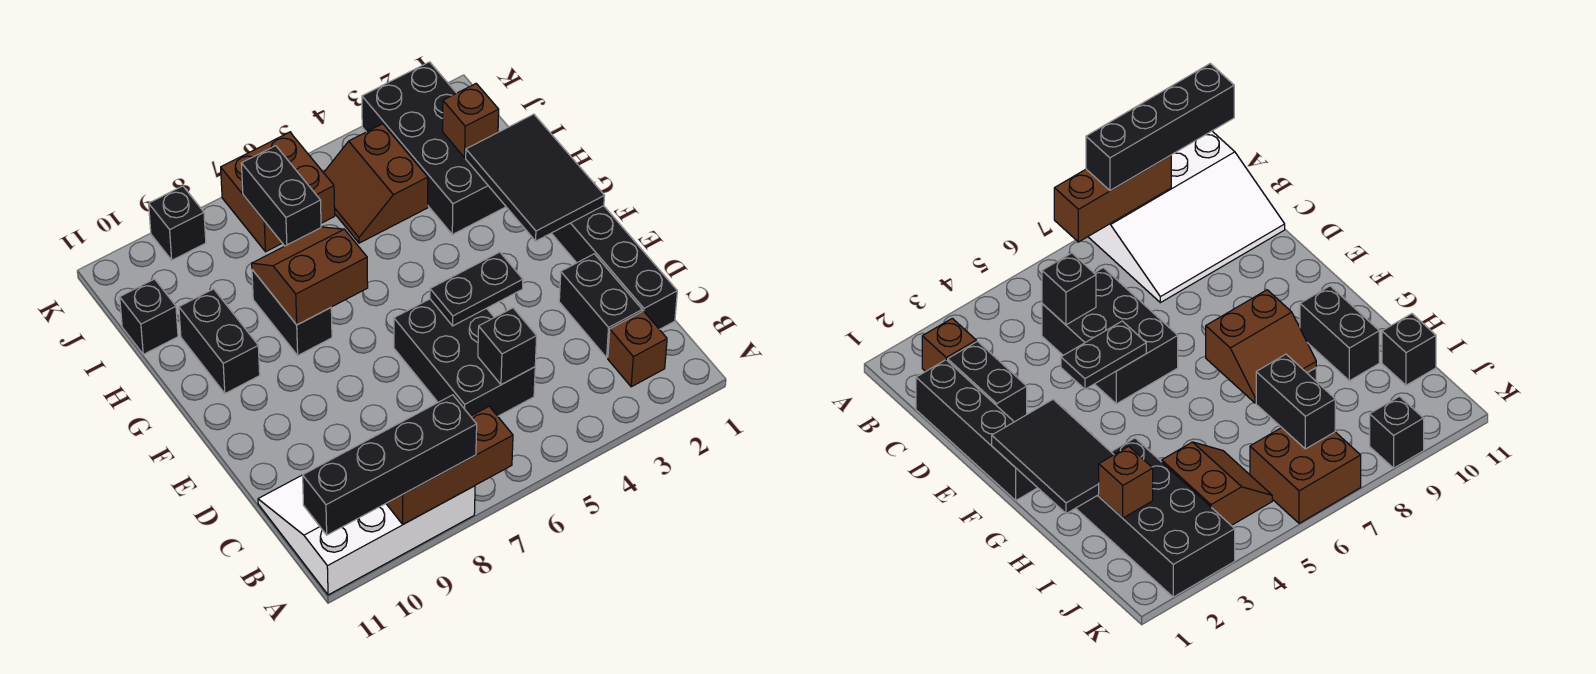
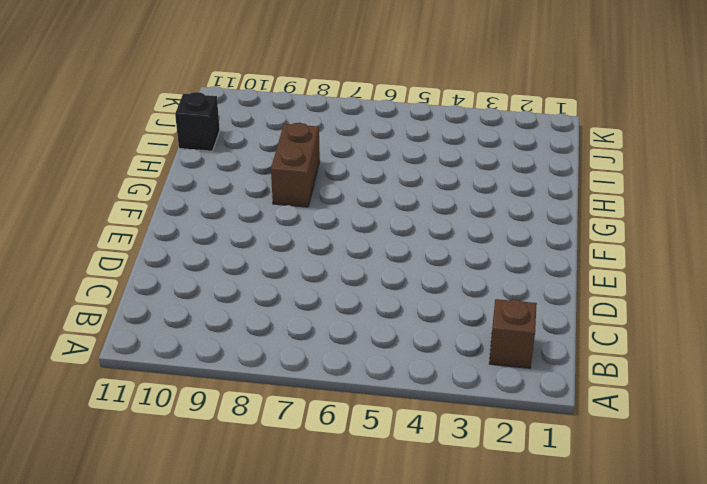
brown brick G8:H8 level 1 -> black brick G8:H8 level 1
none -> white slope A8:C11 level 1 top A
none -> black brick C1:F1 level 1
none -> black brick C2:D2 level 1

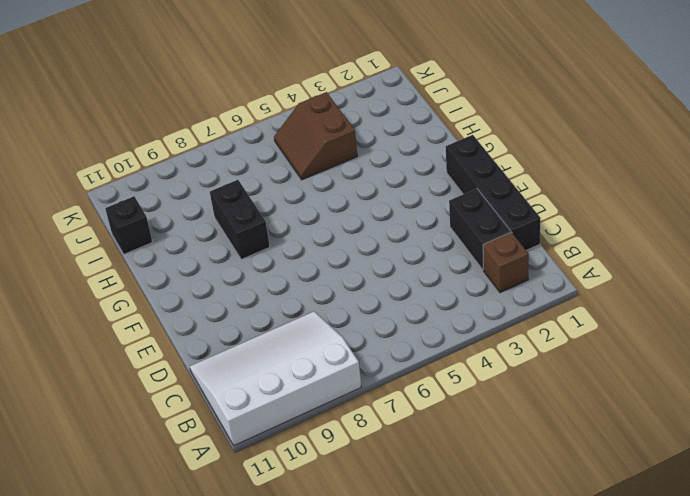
none -> black brick C5:E6 level 1
none -> black brick G10:H10 level 1
none -> black brick H2:K3 level 1

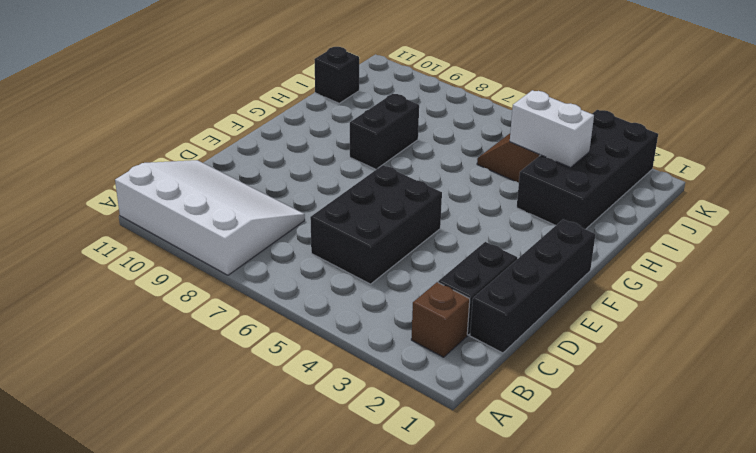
white brick I3:I4 level 2 -> none
none -> black brick G10:H10 level 1
none -> brown brick J6:K7 level 1
none -> black brick K9 level 1

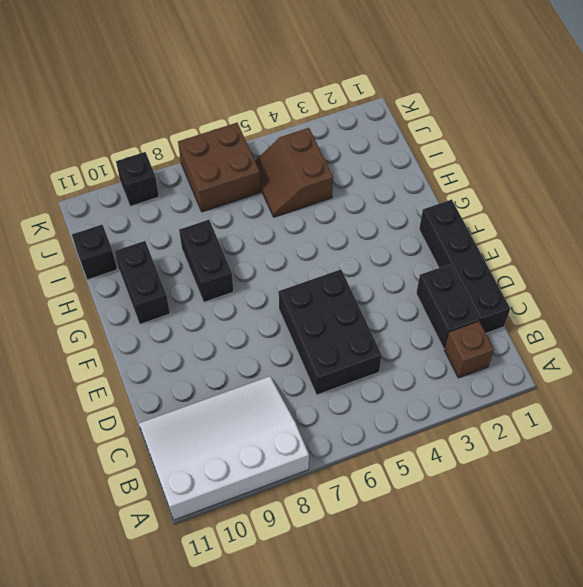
none -> black brick H2:K3 level 1
none -> brown brick A7:A9 level 2
none -> black brick C5 level 2

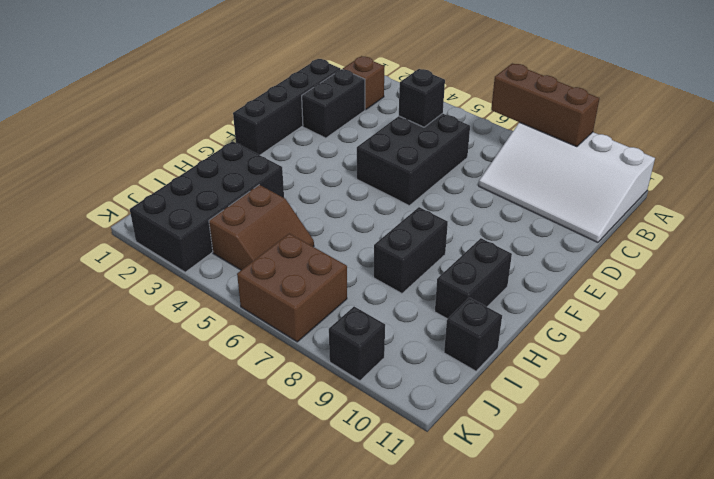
none -> black plate E4:E5 level 2
none -> black tile F1:H2 level 2
none -> brown slope G7:H8 level 2 top G

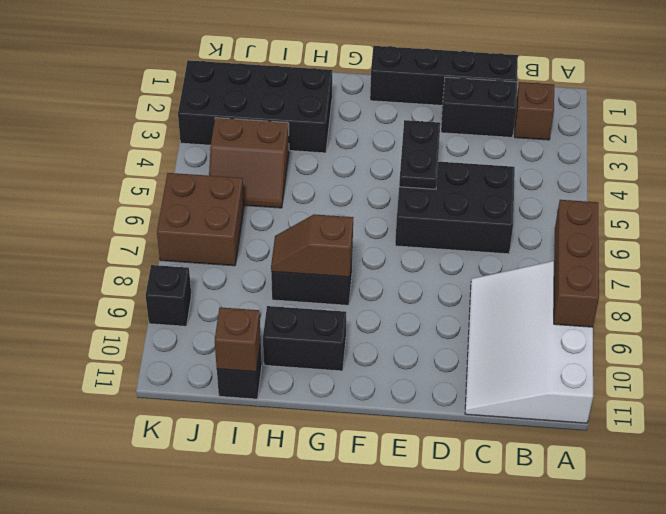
brown slope G8:H8 level 2 top G -> brown slope G7:H8 level 2 top G
brown brick I11 level 2 -> brown brick I2 level 2
none -> black brick C5 level 2
none -> black tile F1:H2 level 2
none -> black brick I7:J7 level 2

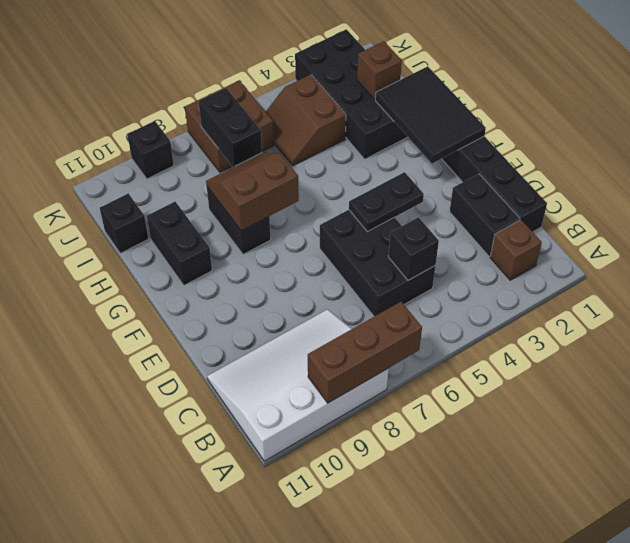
none -> black brick A8:A11 level 3

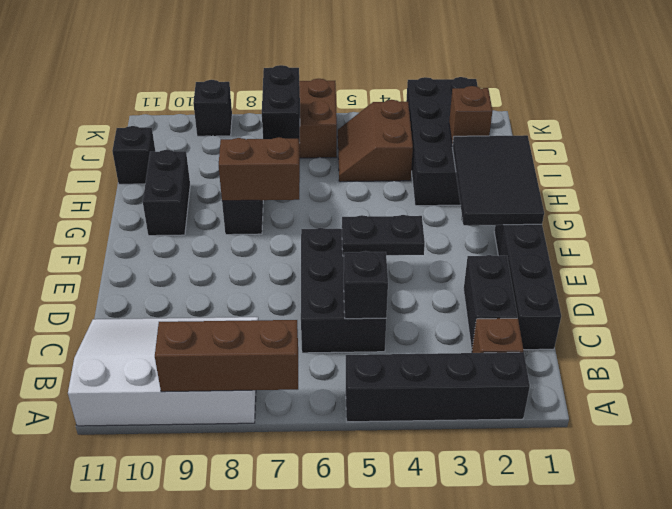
black brick A2:A5 level 1 -> black brick A8:A11 level 3

